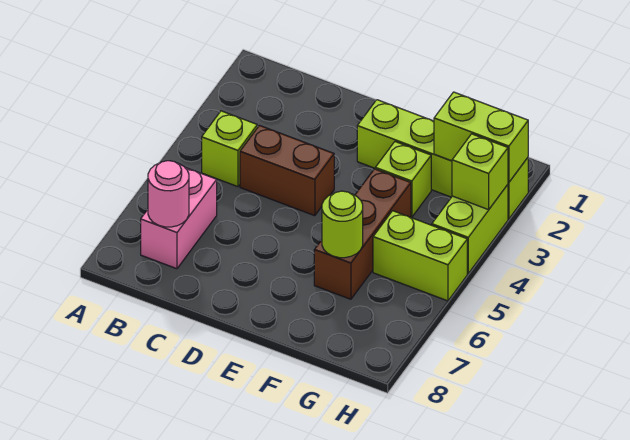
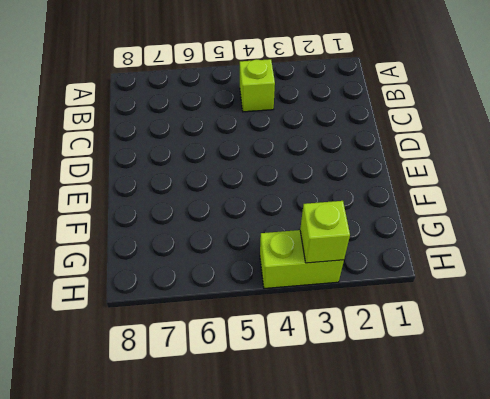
none -> pink brick B6:B7 level 1
none -> brown brick C4:D4 level 1
none -> lime brick E2:H2 level 1

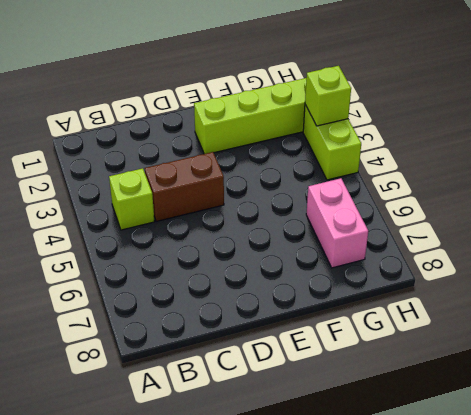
pink brick G6:G7 level 1 -> pink brick B6:B7 level 1
none -> lime brick F3 level 1
none -> brown brick F4:F6 level 1
none -> lime brick G5:H5 level 1

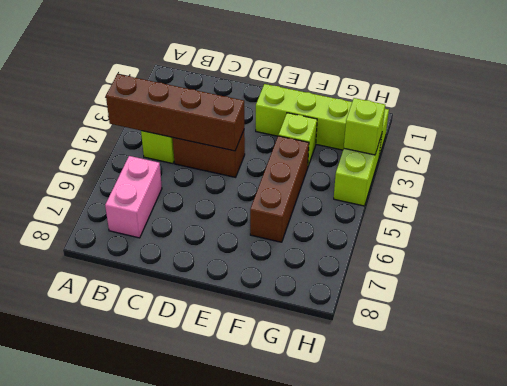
brown brick A4:D4 level 2 -> none
none -> lime brick G5:H5 level 1
none -> pink round brick B7 level 2
none -> lime round brick F6 level 2

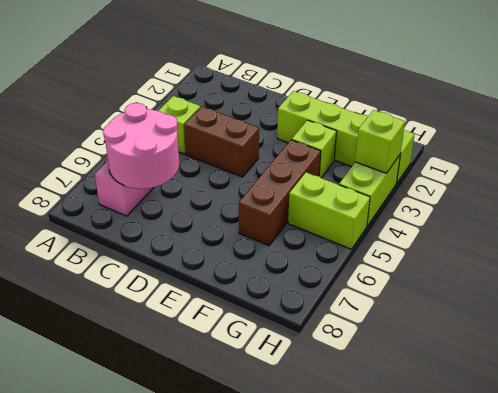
pink round brick B6:C7 level 2 -> pink round brick B7 level 2
none -> lime round brick F6 level 2
none -> lime brick G2:H2 level 2

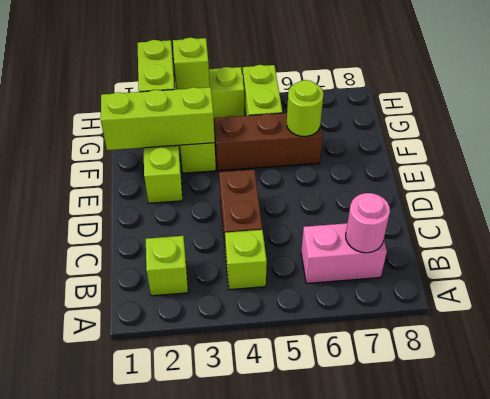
lime brick B2 level 1 -> none
lime brick F1:F3 level 2 -> none

